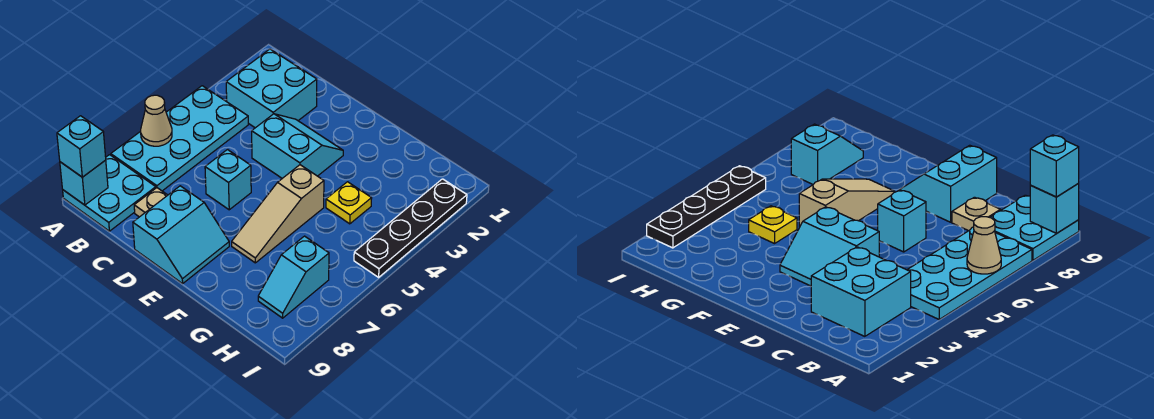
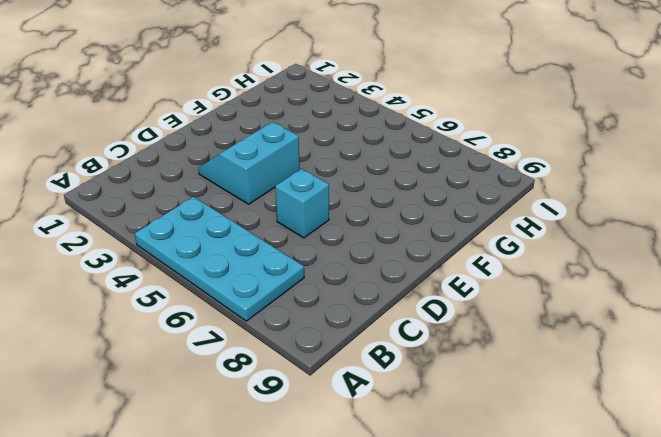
none -> cyan plate A8:B9 level 1
none -> cyan brick B2:C3 level 1
none -> tan plate C8 level 1

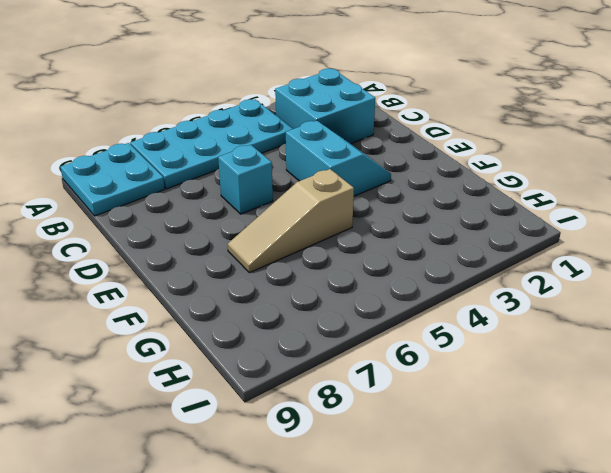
none -> tan plate C8 level 1
none -> cyan slope D8:E9 level 1 top D
none -> yellow plate G4 level 1

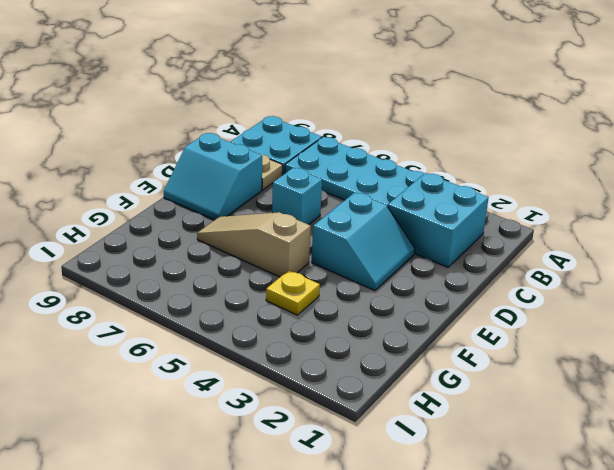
none -> cyan slope H7:H8 level 1 top 7
none -> black plate I2:I5 level 1
none -> tan cone A6 level 2

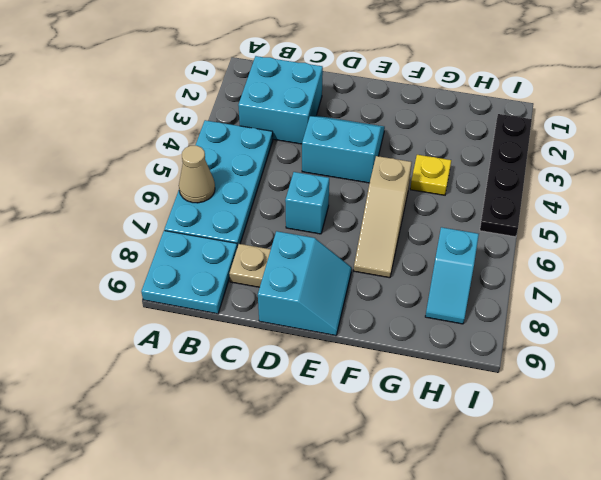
none -> cyan brick A9 level 2
none -> cyan brick A9 level 3

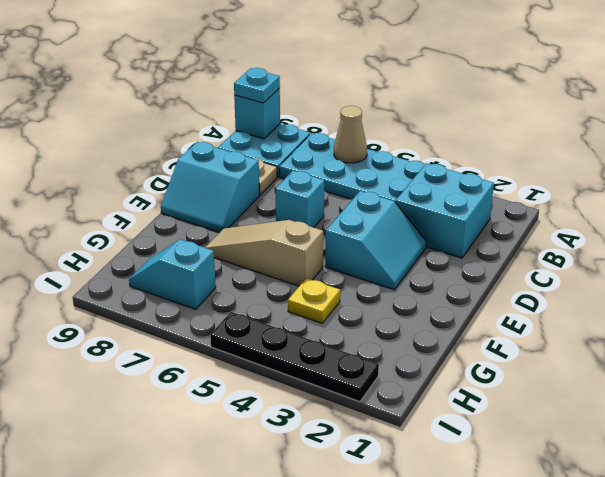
cyan plate A9 level 3 -> cyan brick A9 level 3

